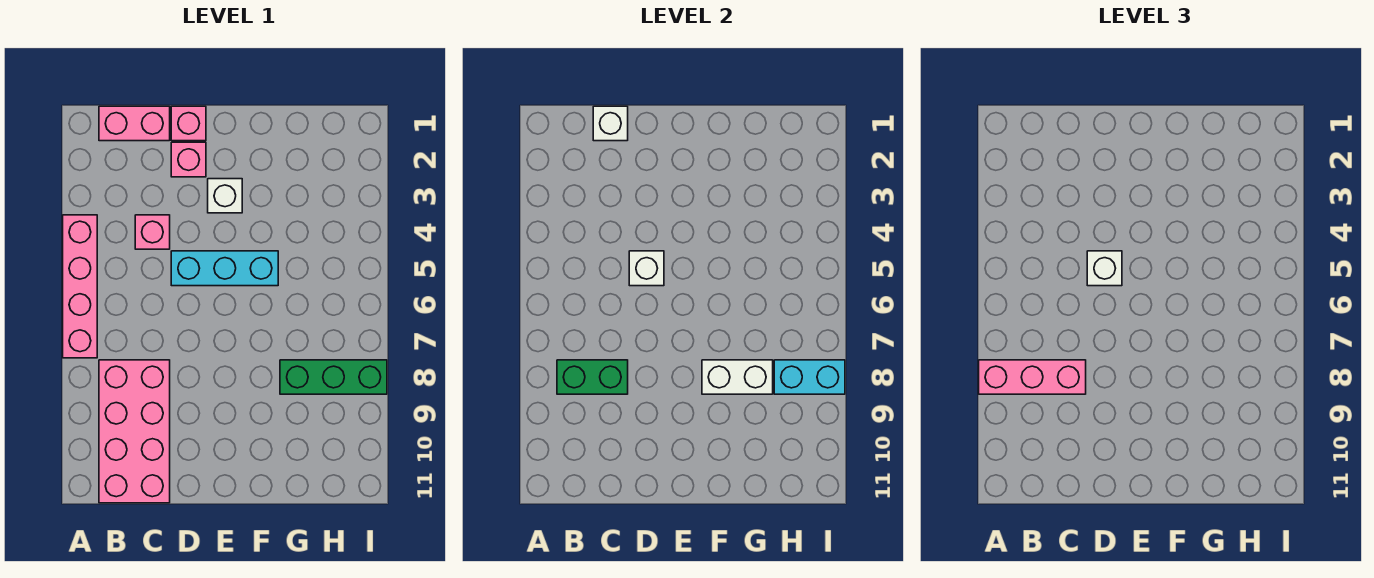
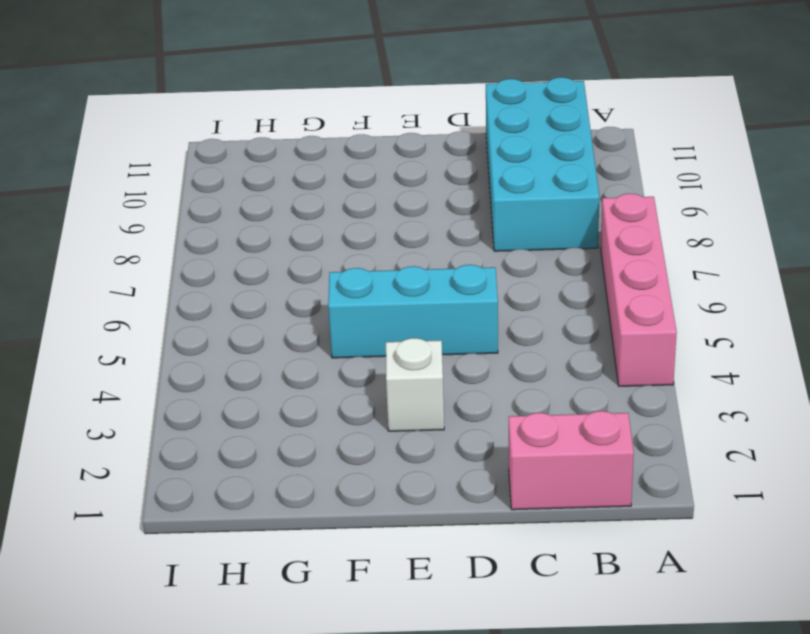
cyan brick B8:C11 level 1 -> pink brick B8:C11 level 1
none -> pink brick C4 level 1
none -> pink brick D1 level 1
none -> pink brick D2 level 1

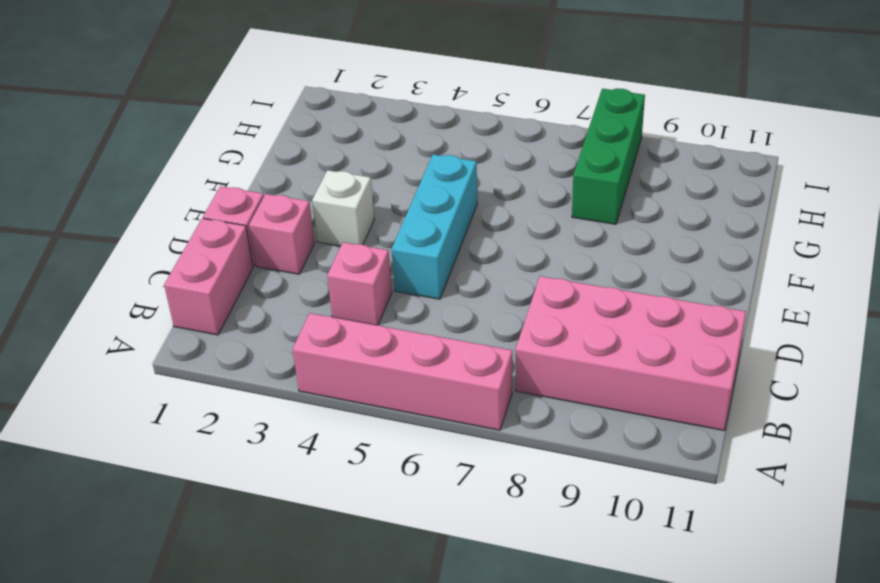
none -> green brick B8:C8 level 2
none -> white brick C1 level 2
none -> white brick D5 level 2

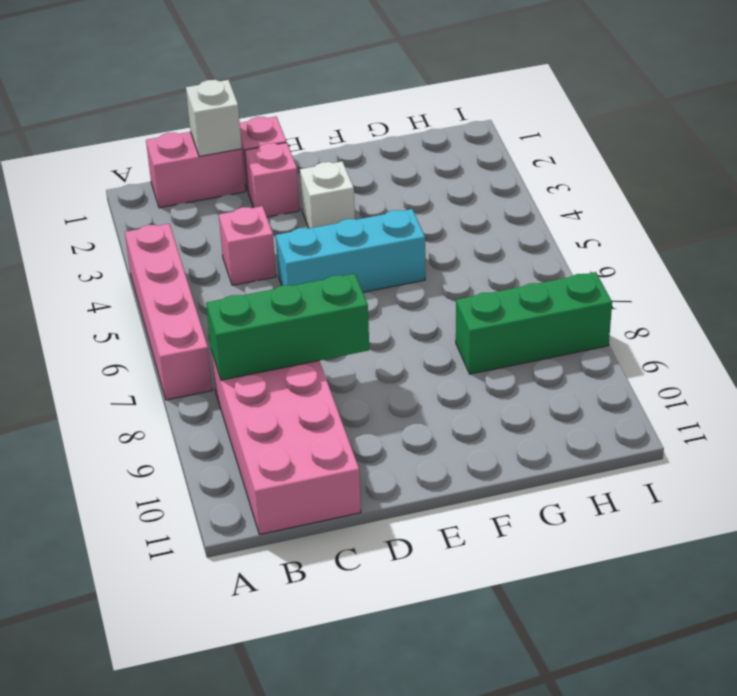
green brick B8:D8 level 2 -> green brick B8:C8 level 2
none -> white brick D5 level 2
none -> white brick F8:G8 level 2
none -> cyan brick H8:I8 level 2

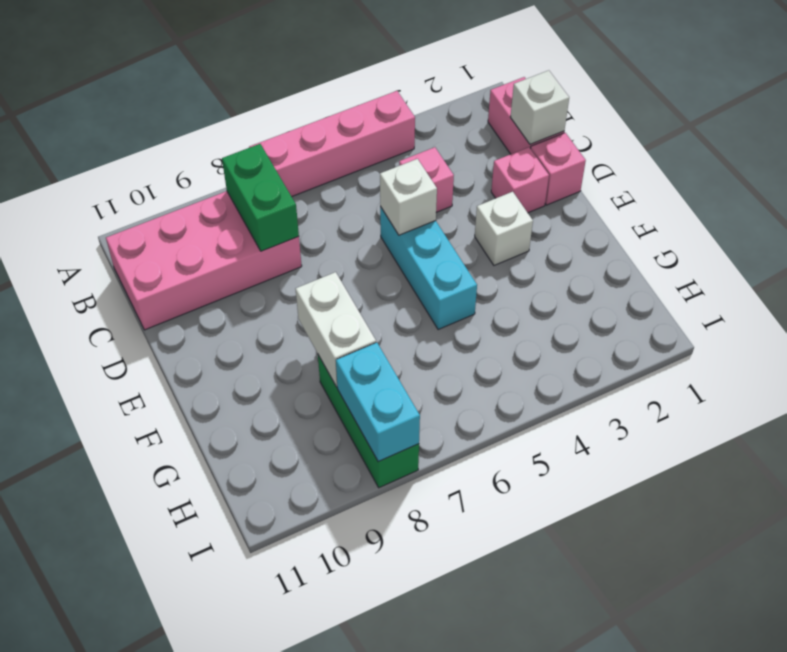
none -> pink brick A8:C8 level 3
none -> white brick D5 level 3

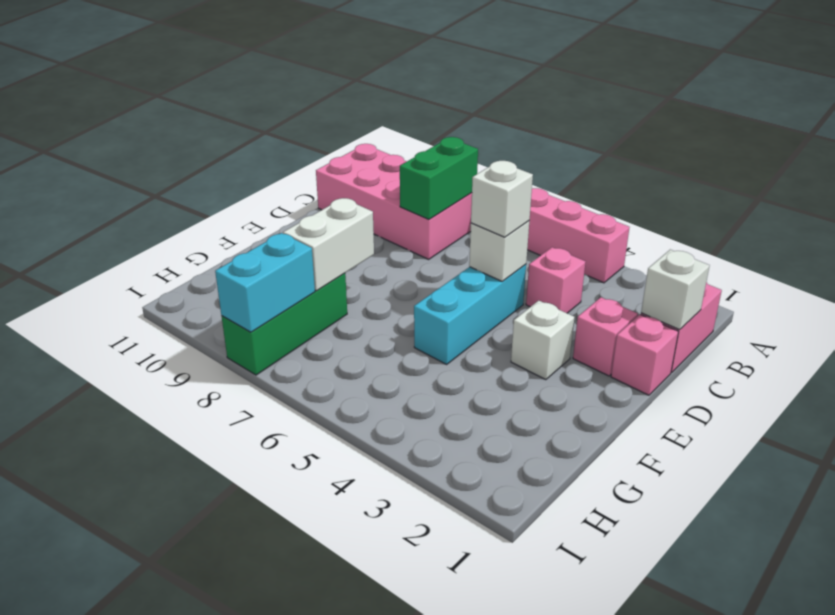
none -> pink brick A8:C8 level 3

